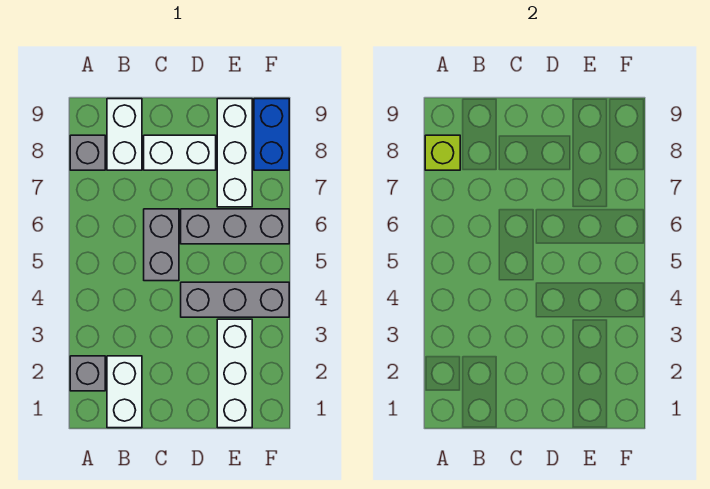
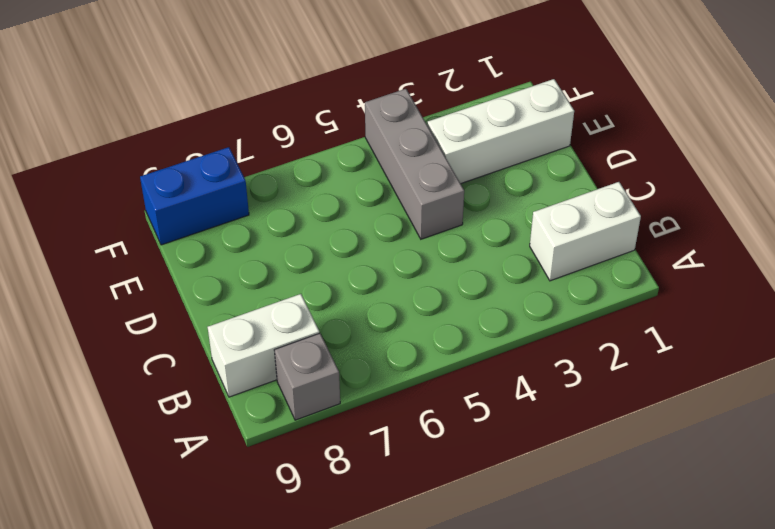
none -> grey brick A2 level 1
none -> grey brick C5:C6 level 1
none -> white brick C8:D8 level 1

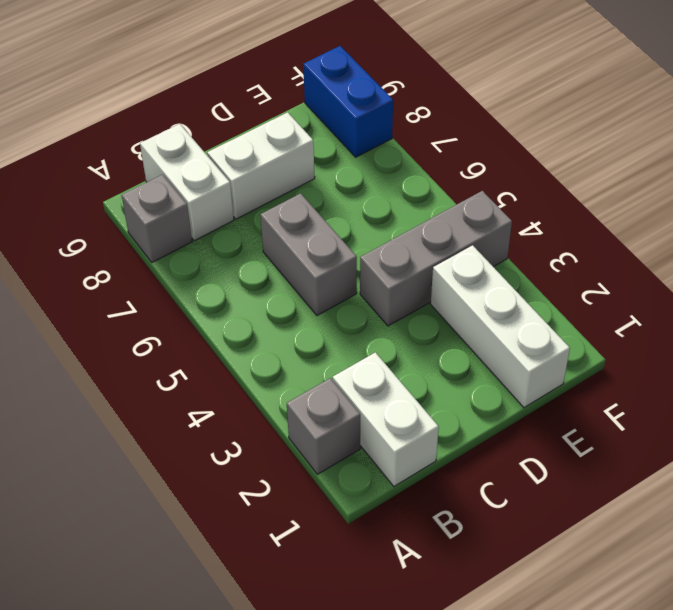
none -> grey brick D6:F6 level 1
none -> white brick E7:E9 level 1
none -> lime brick A8 level 2

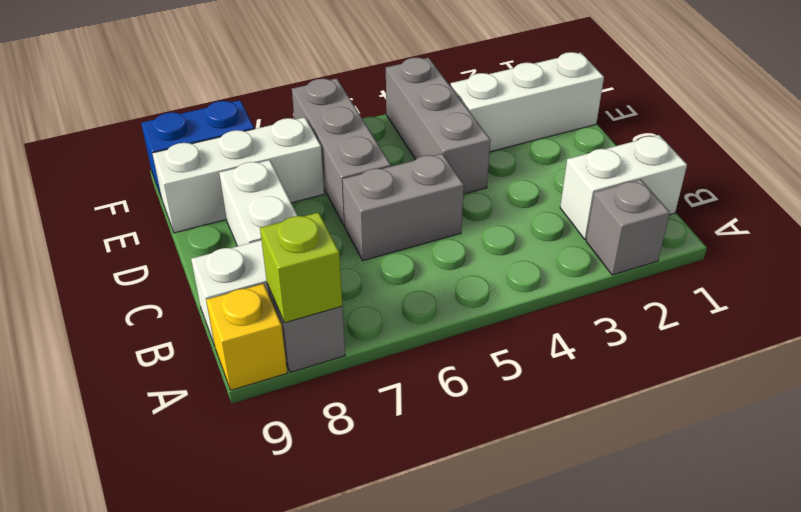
yellow brick A9 level 1 -> none

